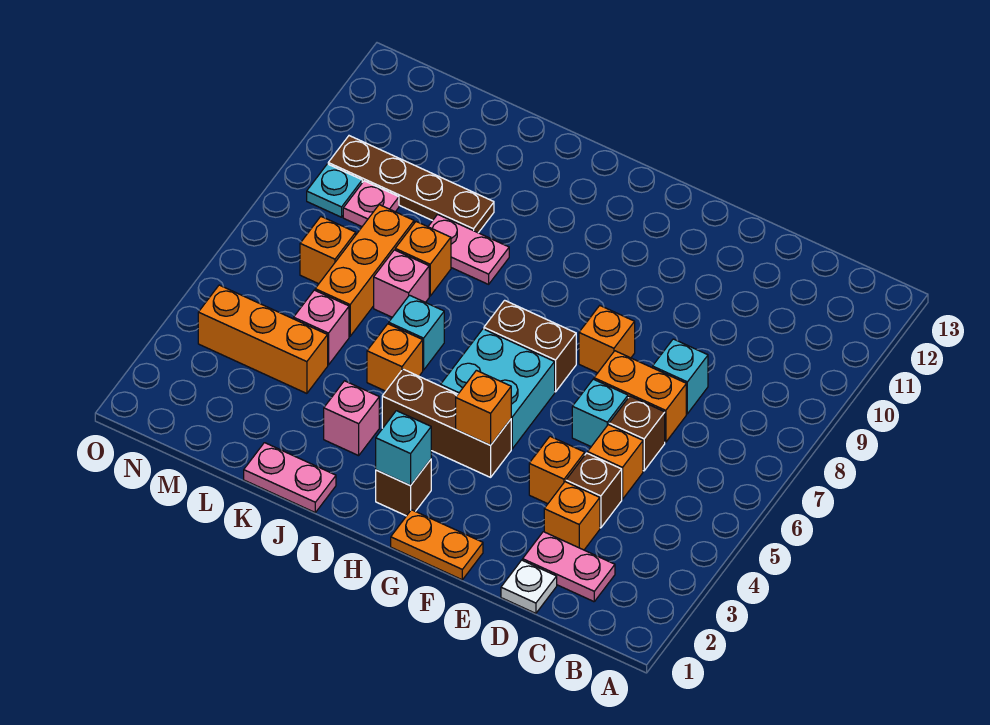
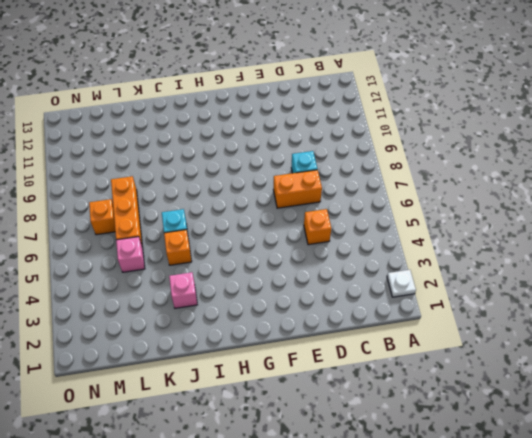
white plate A2 level 1 -> white plate D1 level 1
none -> pink plate C2:D2 level 1
none -> orange brick D3 level 1
none -> brown brick D4 level 1
none -> brown brick D6 level 1

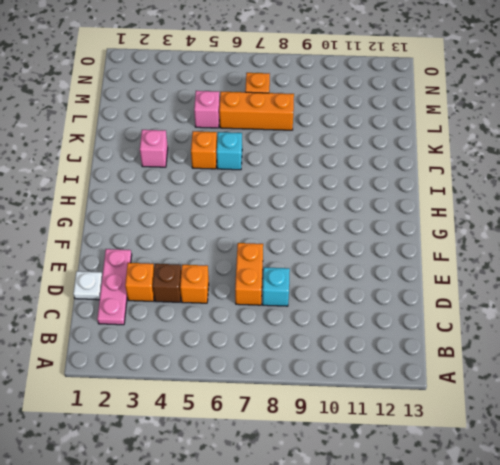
pink plate C2:E2 level 1 -> pink plate C2:D2 level 1
none -> brown brick D6 level 1
none -> orange brick E4 level 1
none -> cyan brick E6 level 1
none -> orange plate F1:G1 level 1

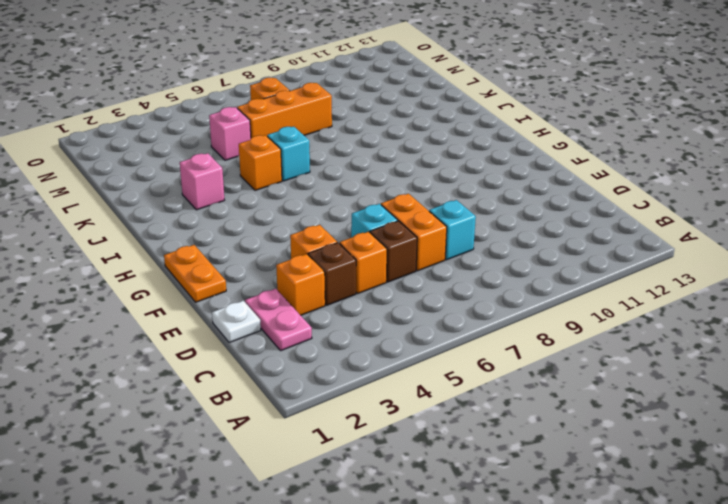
none -> orange brick F8 level 1
none -> brown brick G4:I4 level 1
none -> cyan brick G5:H6 level 1
none -> brown brick G7:H7 level 1

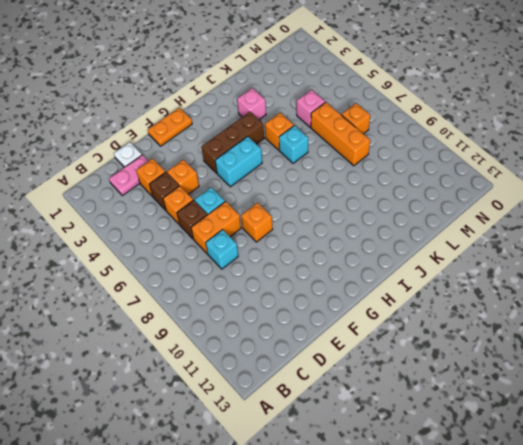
cyan brick G5:H5 level 1 -> cyan brick G5:H6 level 1
none -> brown brick G7:H7 level 1
none -> brown brick H2 level 1
none -> pink plate J1:K1 level 1
none -> pink plate J9:K9 level 1

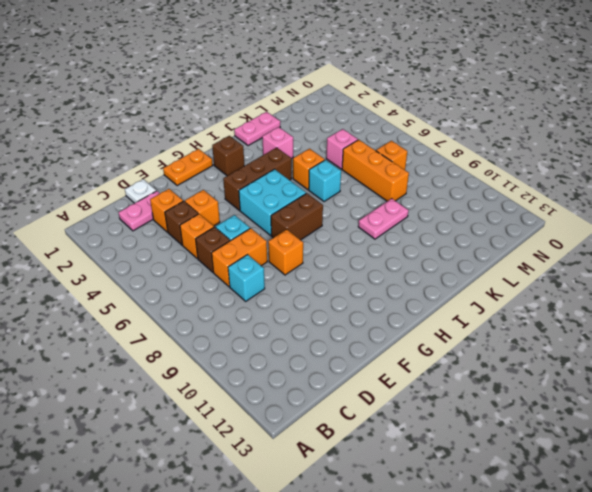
none -> pink brick K7 level 1
none -> orange brick K8 level 1
none -> brown plate K10:N10 level 1
none -> orange brick L4:N4 level 1

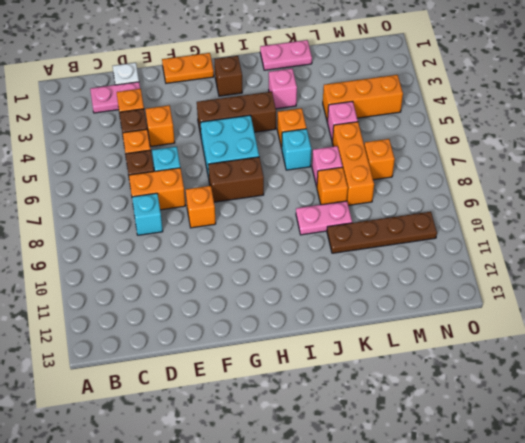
none -> pink plate M9 level 1
none -> cyan plate N9 level 1
none -> orange brick G4 level 2
none -> cyan brick H2 level 2

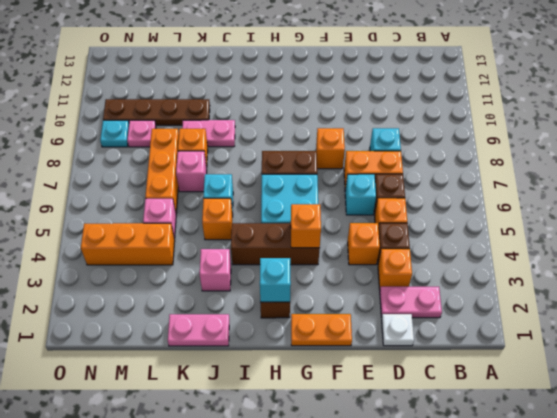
none -> orange brick M7 level 1

